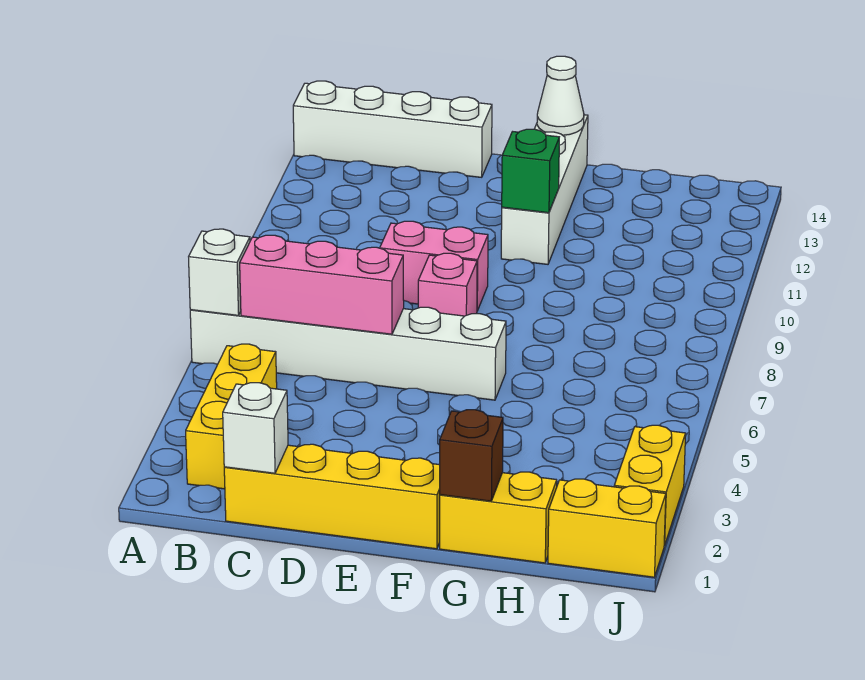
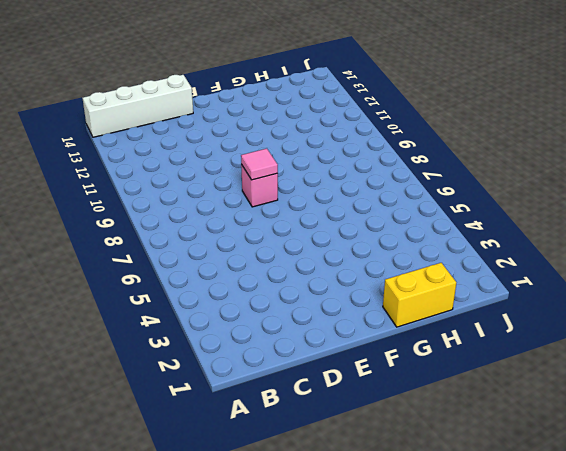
pink tile E8 level 2 -> none
none -> white brick A6:F6 level 1
none -> yellow brick B2:B4 level 1
none -> yellow brick C1:F1 level 1

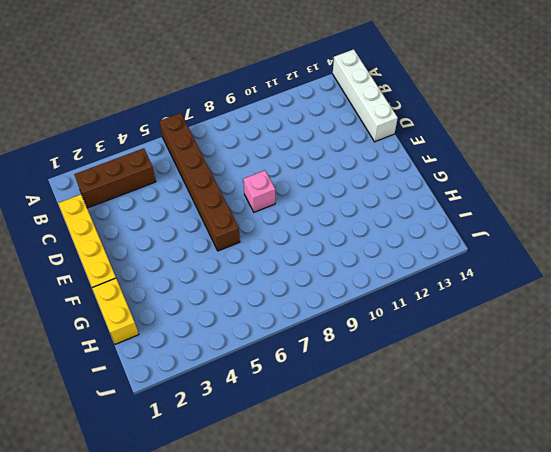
brown brick A6:F6 level 1 -> white brick A6:F6 level 1
brown brick B2:B4 level 1 -> yellow brick B2:B4 level 1
none -> pink brick D9:E9 level 1
none -> white brick F11:F14 level 1
none -> yellow brick I1:J1 level 1

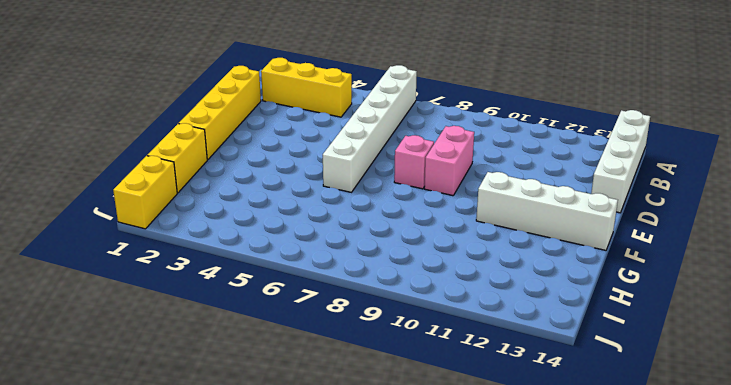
none -> yellow brick J2:J3 level 1
none -> white brick A6 level 2
none -> pink brick B6:D6 level 2

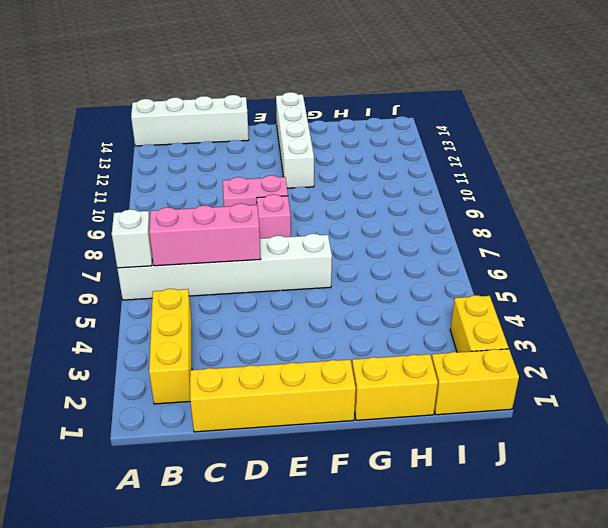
none -> white brick C1 level 2
none -> green brick F11 level 2
none -> white cone F14 level 2

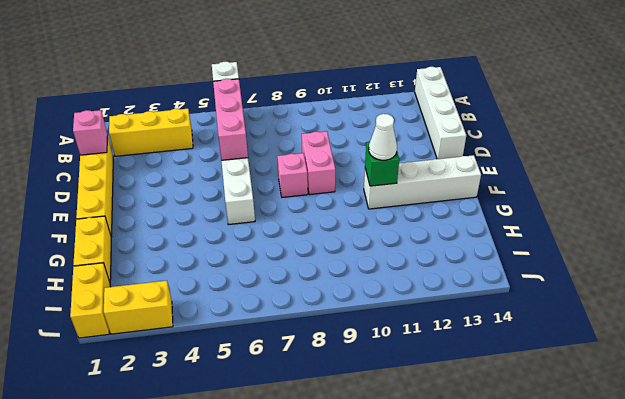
pink brick C1 level 2 -> white brick C1 level 2
white cone F11 level 3 -> white cone F14 level 2
none -> brown brick G1 level 2

